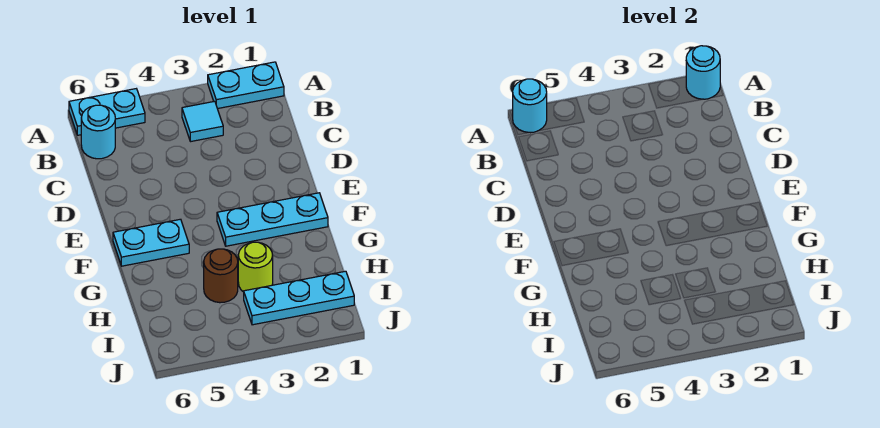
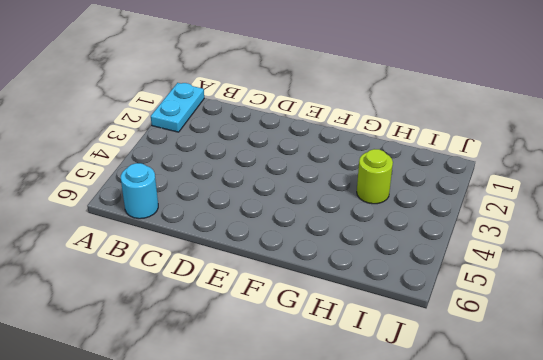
none -> cyan plate A5:A6 level 1
none -> cyan tile B3 level 1

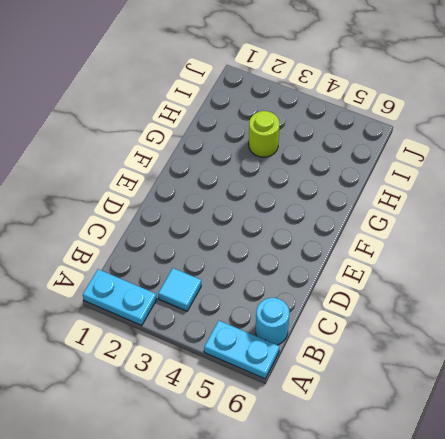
none -> cyan plate F1:F3 level 1
none -> cyan plate F5:F6 level 1

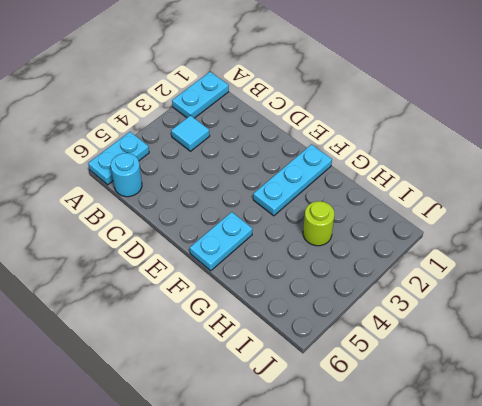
none -> brown round brick H4 level 1
none -> cyan plate I1:I3 level 1

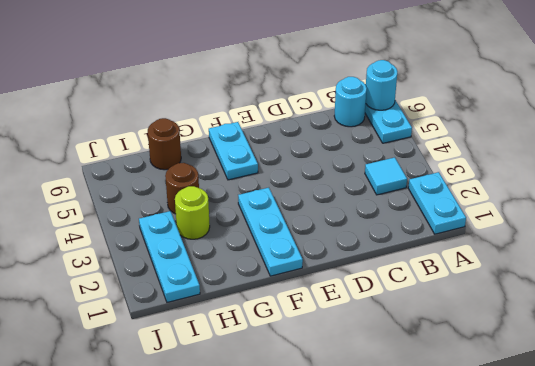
brown round brick H6 level 1 -> none
none -> cyan round brick A1 level 2

